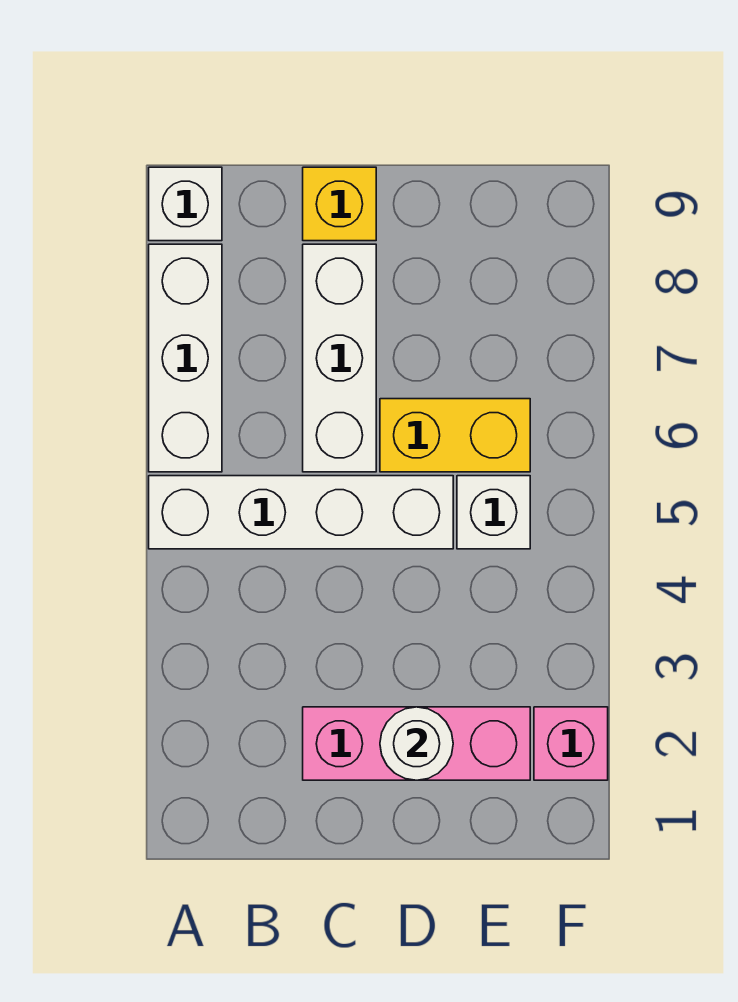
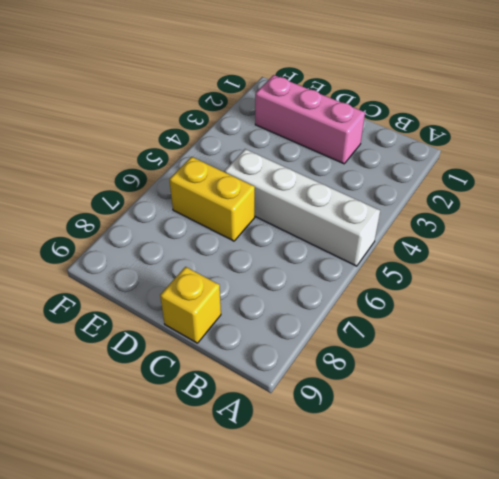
none -> white brick A6:A8 level 1
none -> white brick A9 level 1

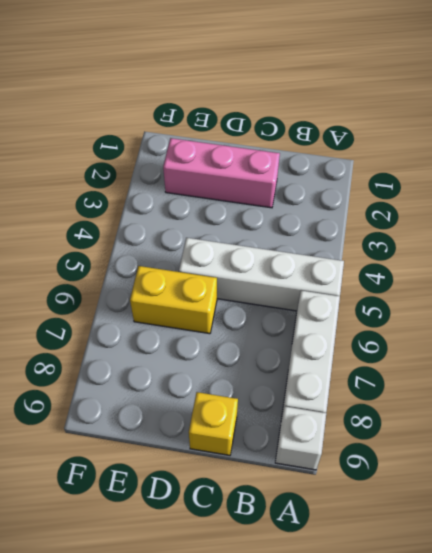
none -> white brick C6:C8 level 1
none -> white brick E5 level 1

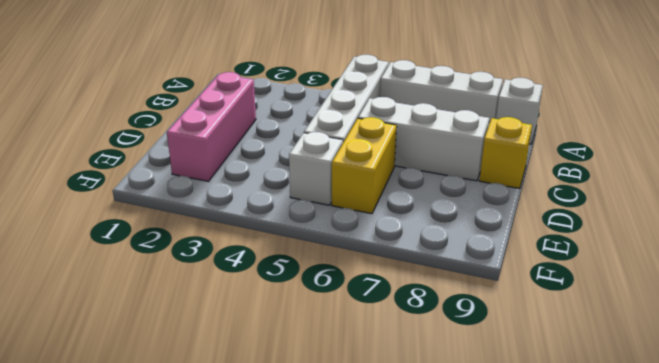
none -> pink brick F2 level 1
none -> white round brick D2 level 2

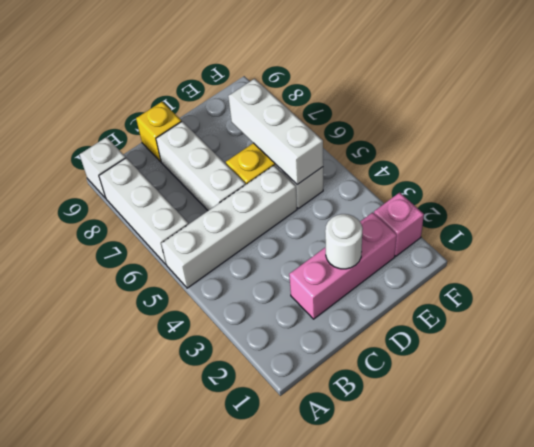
white brick E5:E7 level 2 -> none

